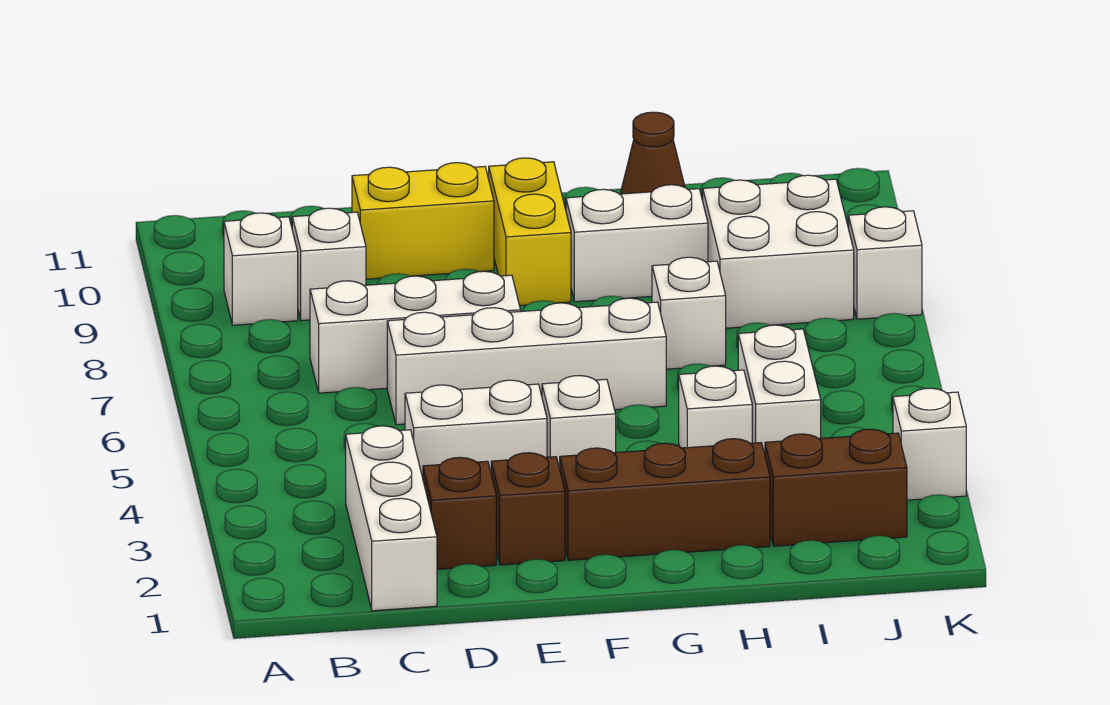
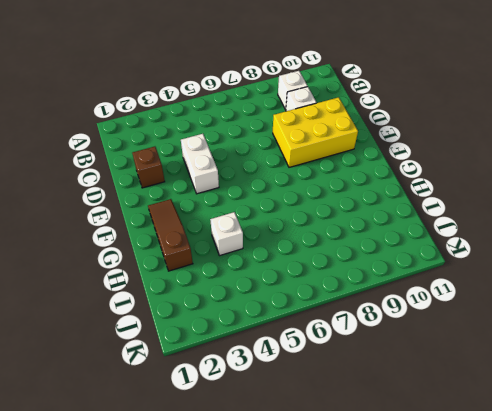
yellow brick D8:E10 level 1 -> yellow brick D10:E10 level 1
brown slope F2:H2 level 1 top H -> brown brick F2:H2 level 1
none -> white brick C1:C3 level 1
none -> white brick C7:E7 level 1
none -> white brick D6:G6 level 1

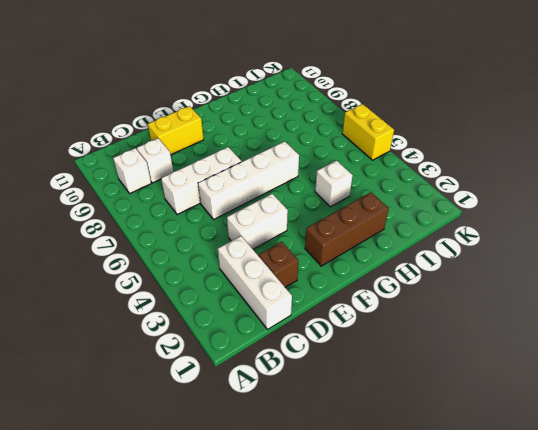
yellow brick K5:K6 level 1 -> yellow brick F9:F10 level 1
none -> brown brick E2 level 1
none -> white brick F4 level 1
none -> white brick G9:H9 level 1

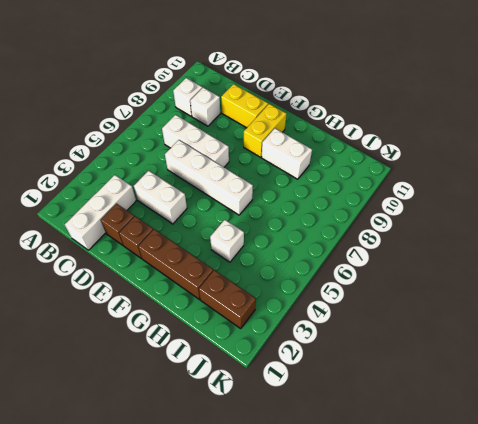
none -> white brick F4 level 1
none -> white brick H7 level 1
none -> brown cone H11 level 1

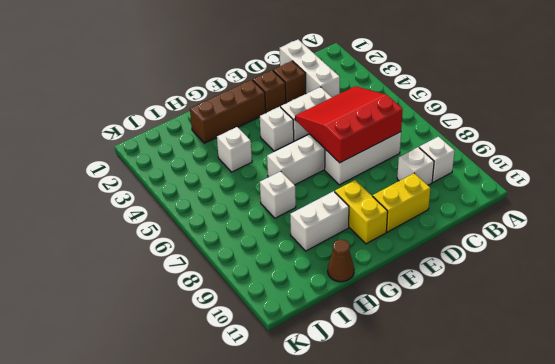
red slope C5:E7 level 2 top 7 -> none
none -> brown brick I2:J2 level 1
none -> white brick I4:I5 level 1
none -> white brick I8:J9 level 1

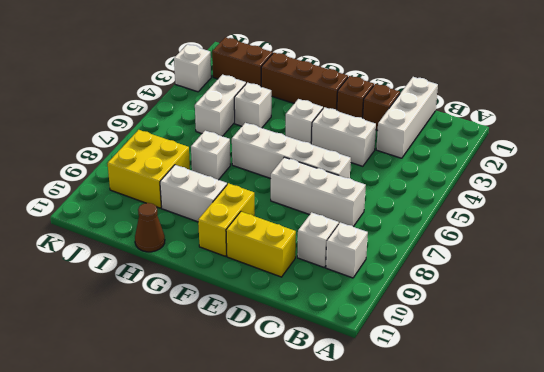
yellow brick I8:J9 level 1 -> white brick I8:J9 level 1
none -> white brick K8 level 1

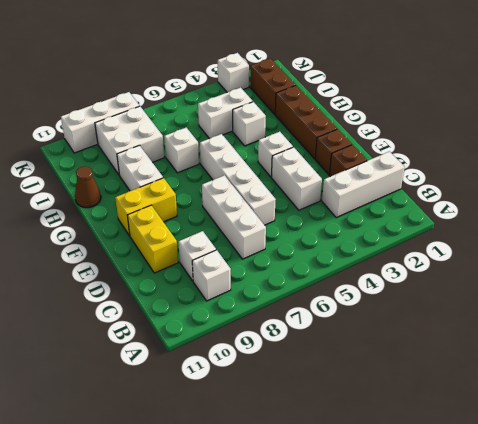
white brick K8:K10 level 1 -> white brick K8 level 1

